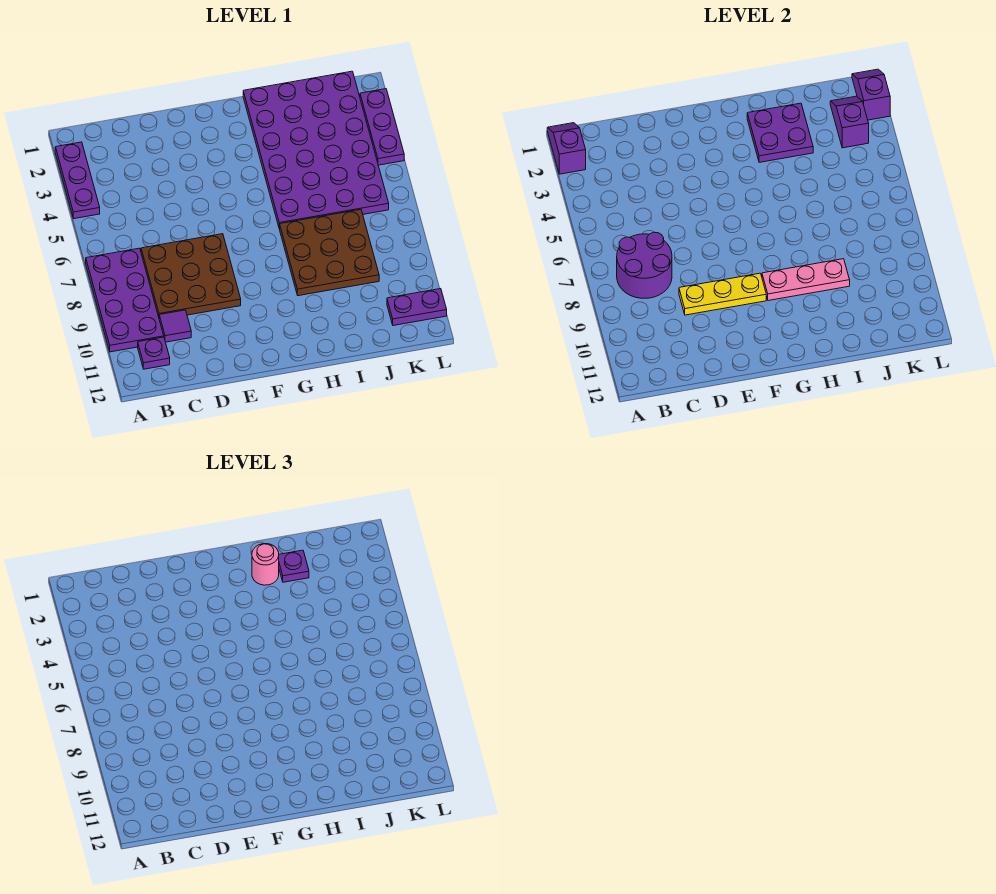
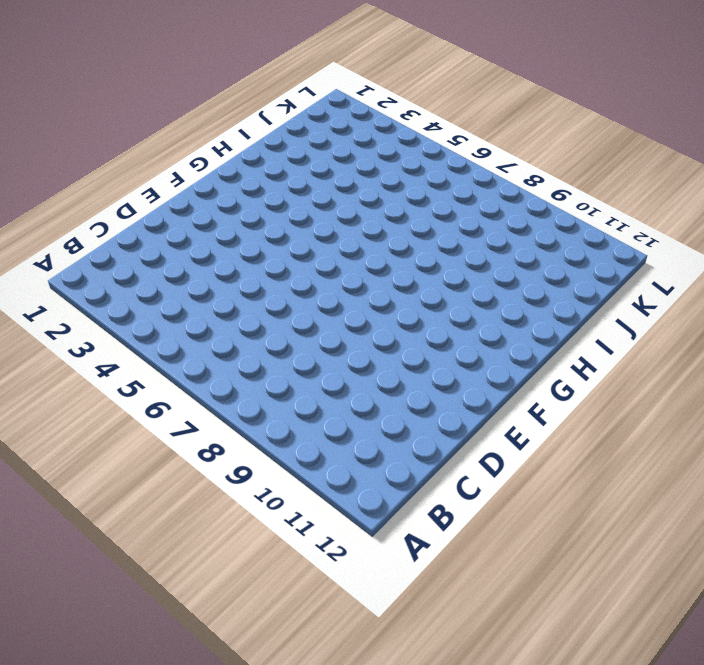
none -> purple plate A2:A4 level 1
none -> purple plate A7:B10 level 1
none -> purple plate B11 level 1

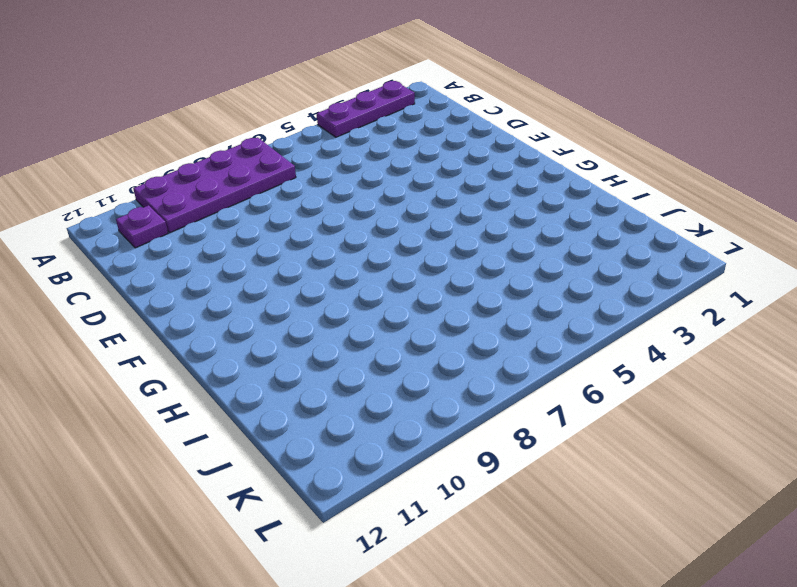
none -> brown plate C7:E9 level 1
none -> purple tile C10 level 1
none -> purple plate H1:K6 level 1

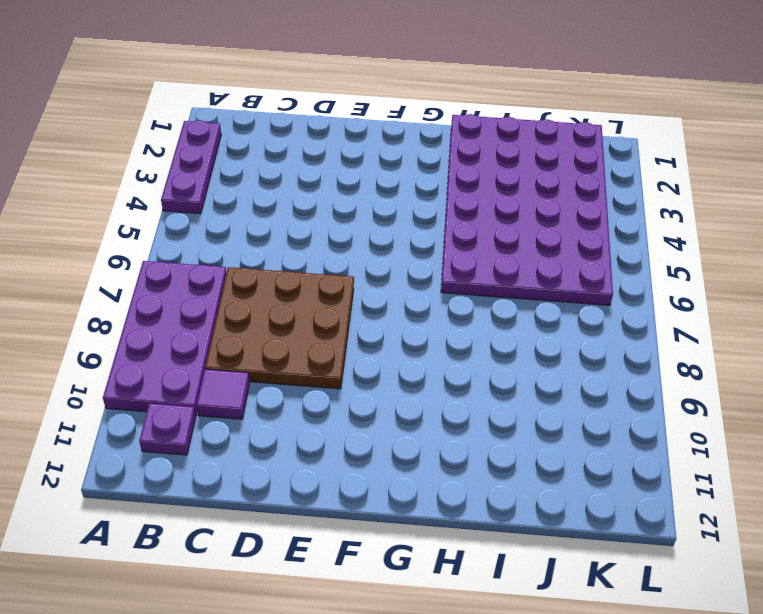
none -> brown plate H7:J9 level 1
none -> purple plate K11:L11 level 1
none -> purple plate L2:L4 level 1

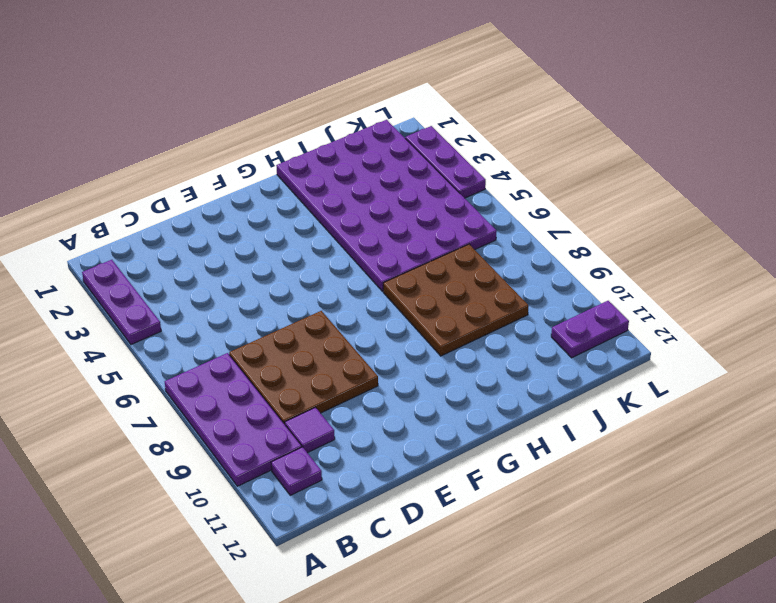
none -> purple slope A1:A2 level 2 top 2
none -> purple round brick B7:C8 level 2
none -> yellow plate D9:F9 level 2

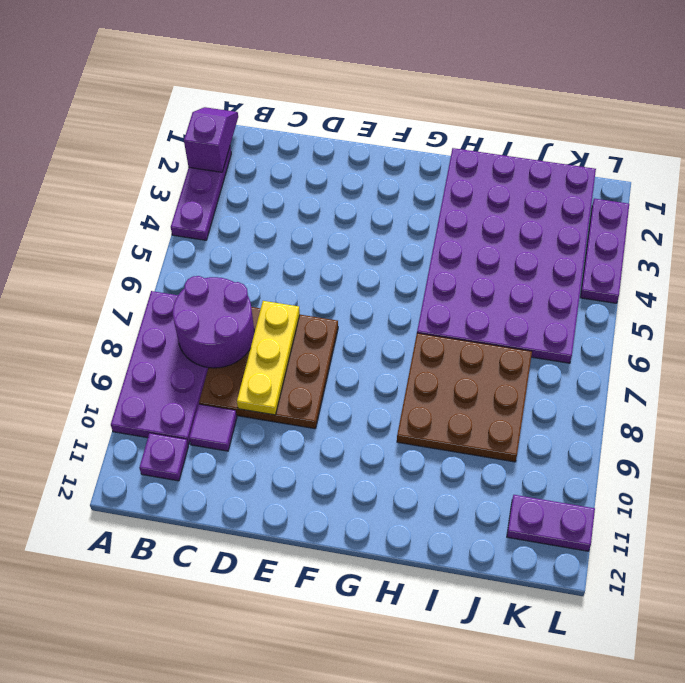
yellow plate D7:D9 level 2 -> yellow plate D9:F9 level 2
none -> pink plate G9:I9 level 2
none -> purple plate H2:I3 level 2
none -> purple slope K2:K3 level 2 top 3

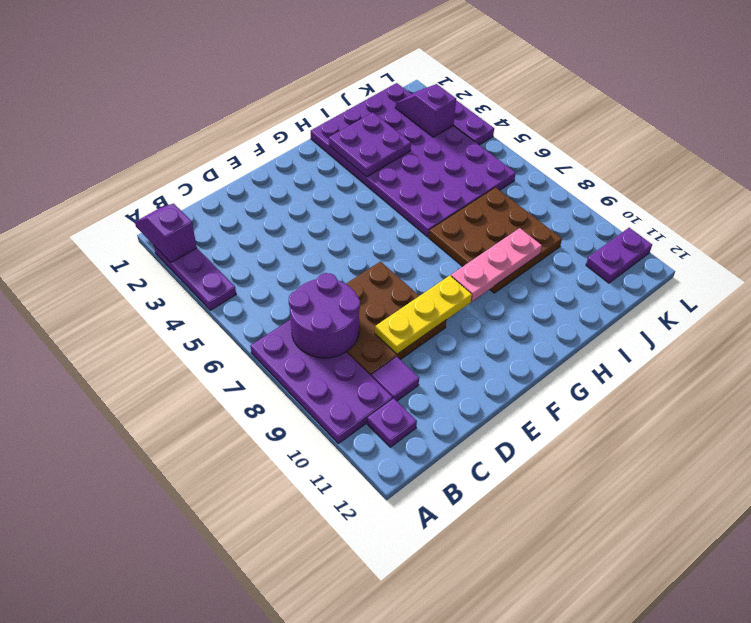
none -> purple slope L1:L2 level 2 top 2
none -> pink round brick H2 level 3
none -> purple plate I2 level 3

